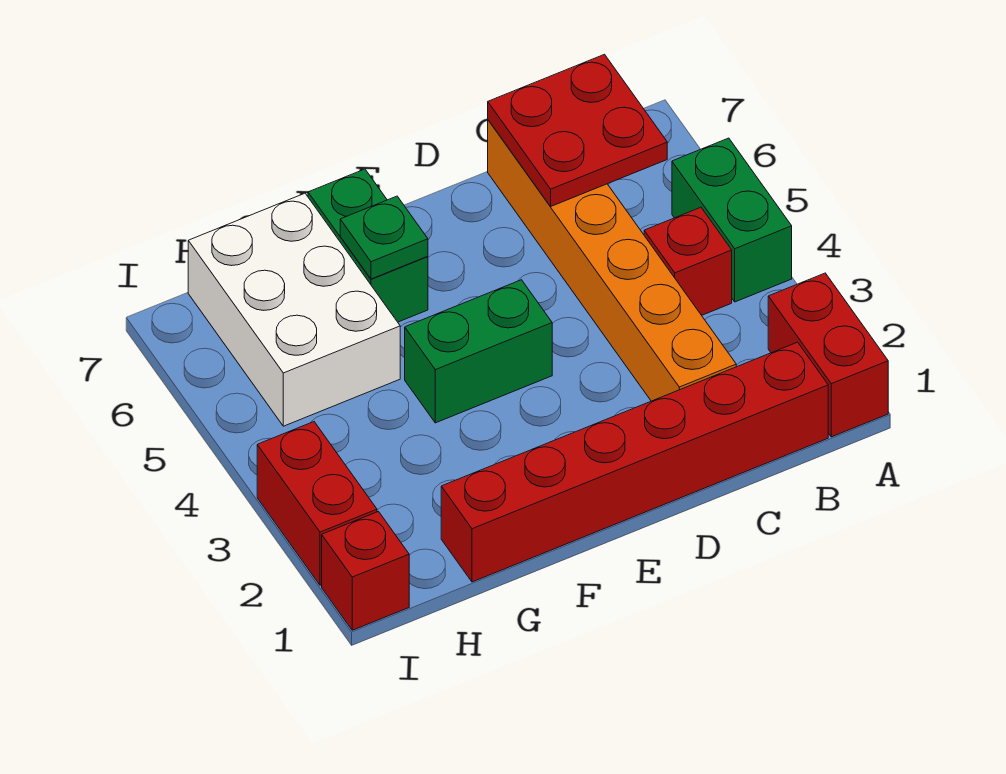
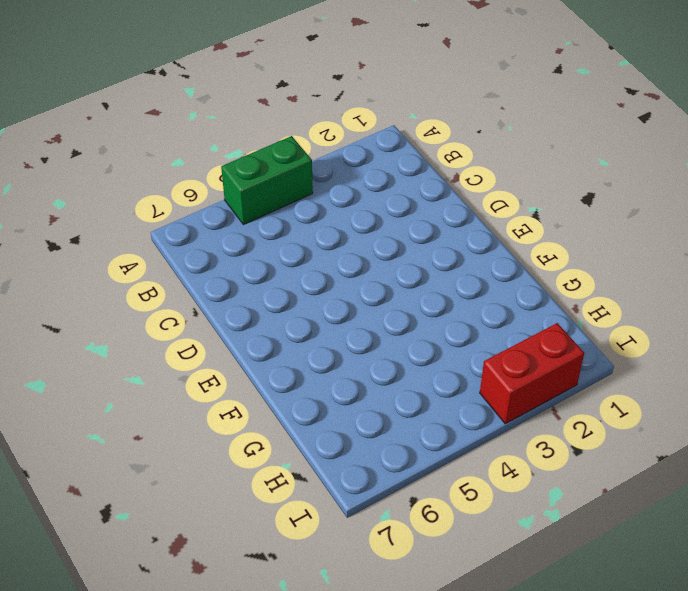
none -> red brick A1:A2 level 1
none -> red brick B1:G1 level 1
none -> red brick B4 level 1

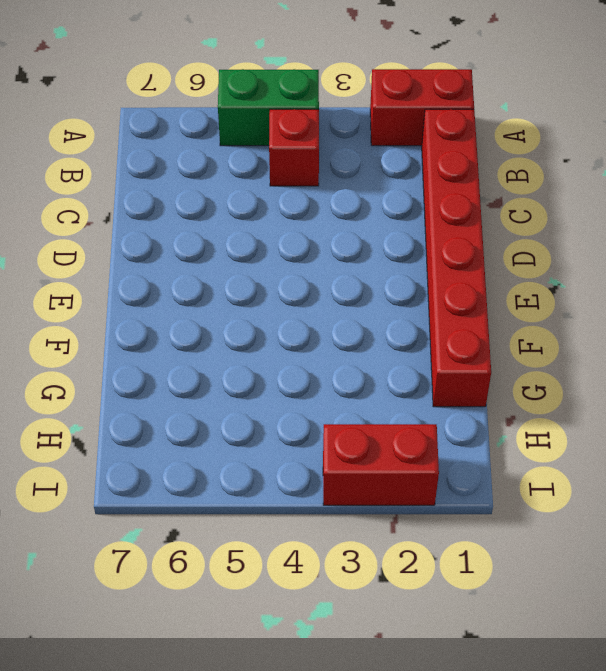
none -> orange brick C2:C7 level 1
none -> green brick E4:F4 level 1
none -> green brick F6:F7 level 1

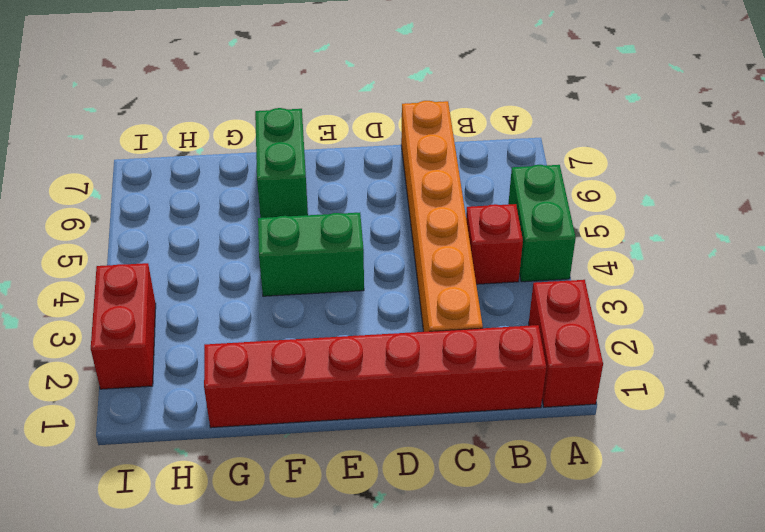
none -> white brick G5:H7 level 1
none -> red brick I1 level 1
none -> red plate B6:C7 level 2

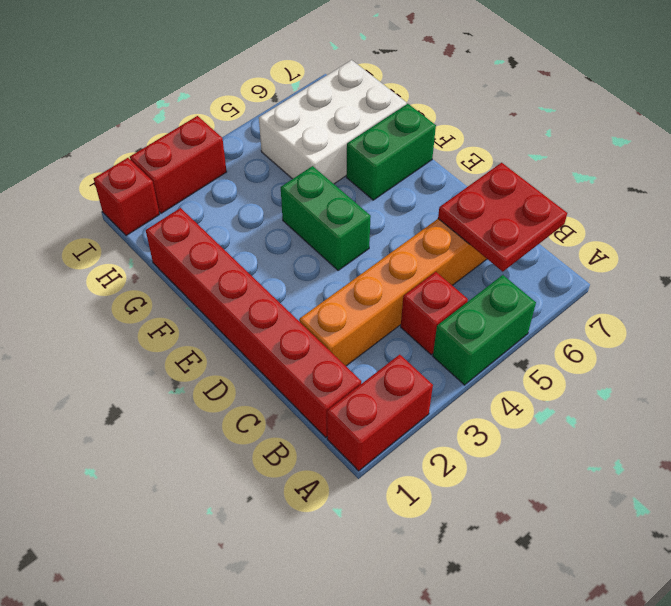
none -> green plate F6 level 2

